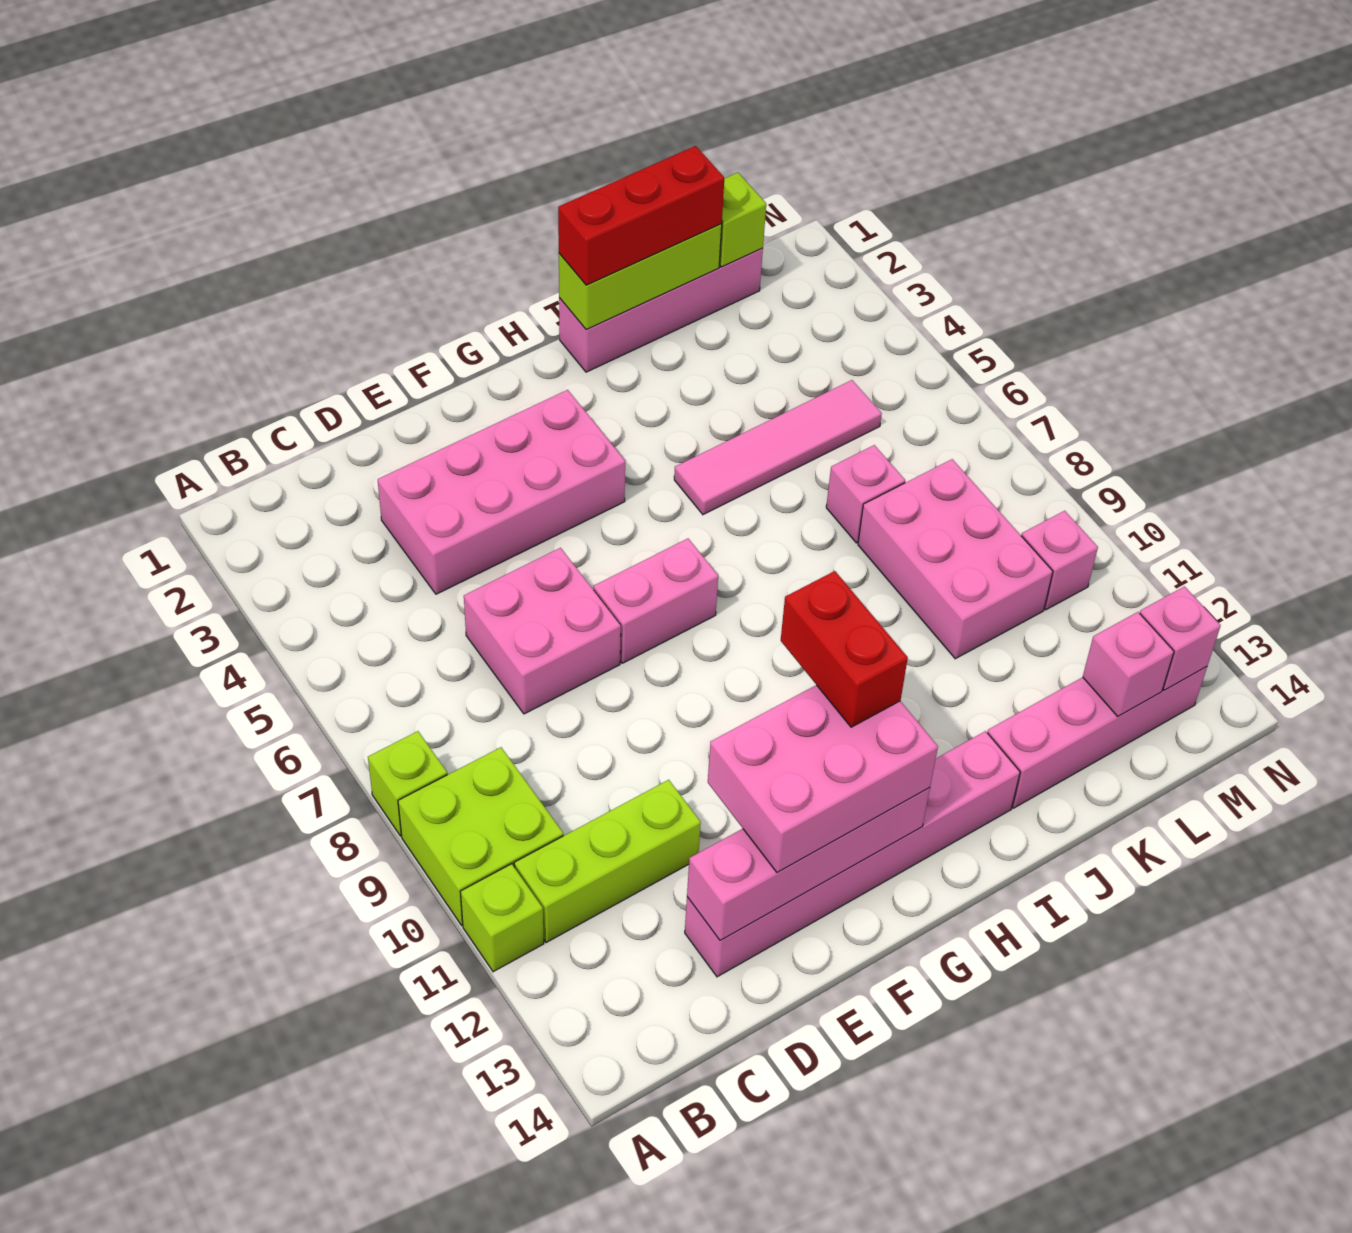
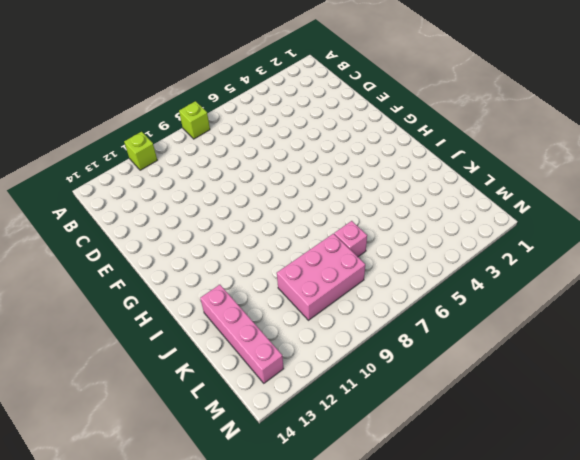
none -> lime brick A9:B10 level 1
none -> lime brick B11:D11 level 1
none -> pink brick D3:G4 level 1

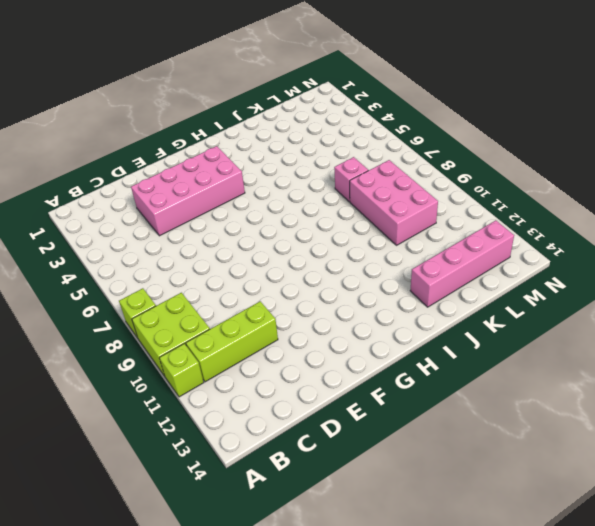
none -> pink brick D6:E7 level 1
none -> pink brick D13:I13 level 1
none -> pink brick F7:G7 level 1

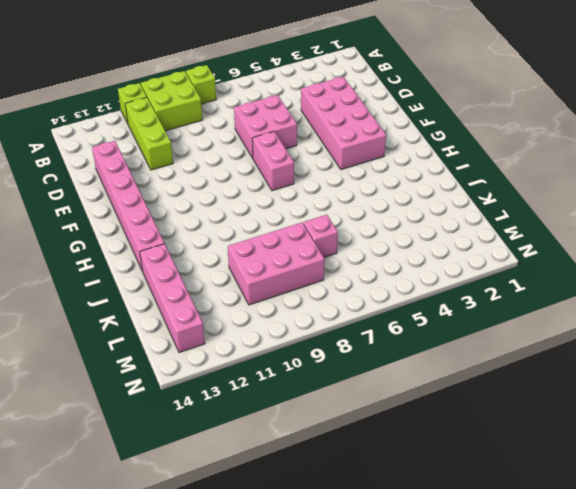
none -> pink brick I1:L1 level 1
none -> pink tile I5:L5 level 1
none -> pink brick M10 level 1

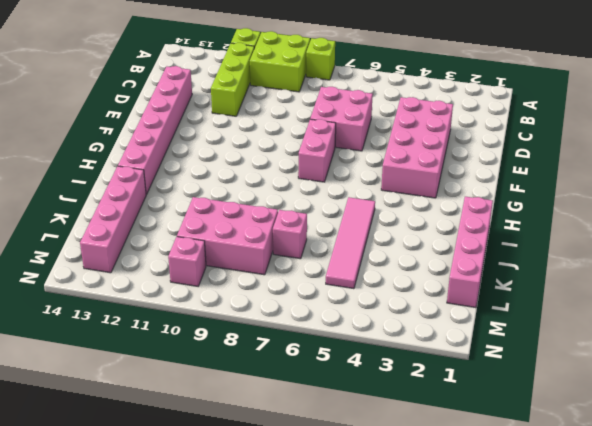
none -> pink brick D13:G13 level 2
none -> lime brick I1:K1 level 2
none -> lime brick L1 level 2

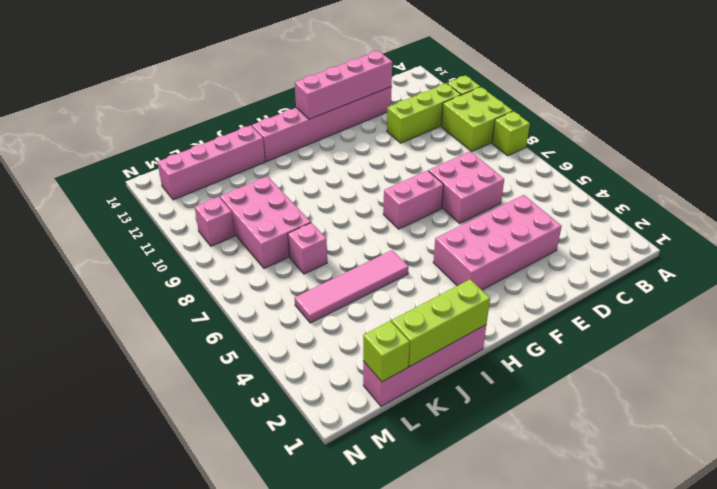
none -> pink brick L13 level 2
none -> pink brick M13 level 2
none -> pink brick E12:G13 level 3

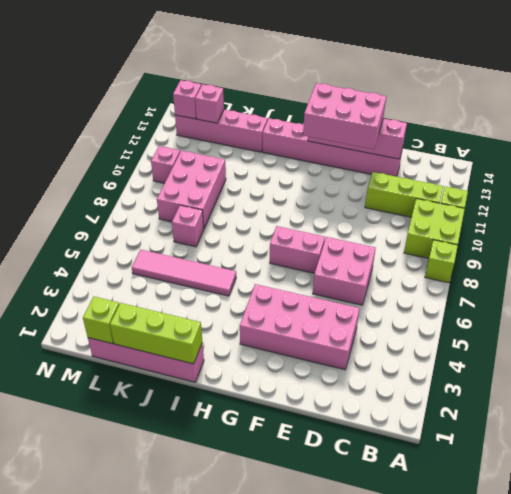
none -> red brick I1:K1 level 3
none -> red brick G11:G12 level 4

